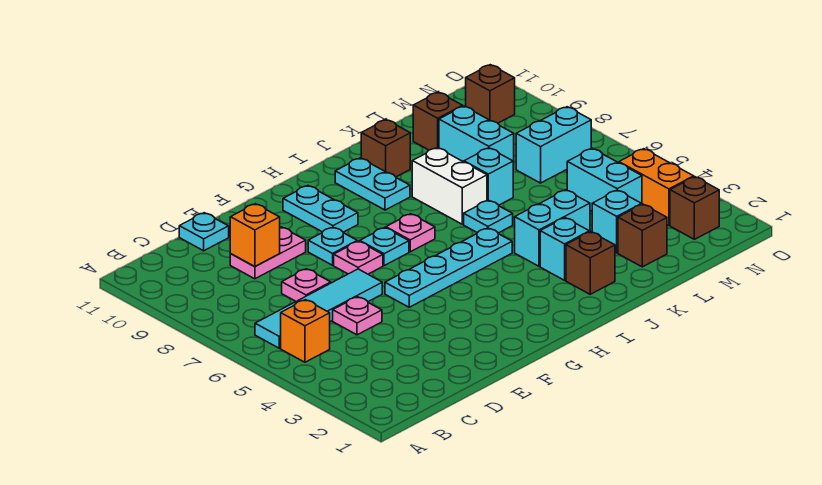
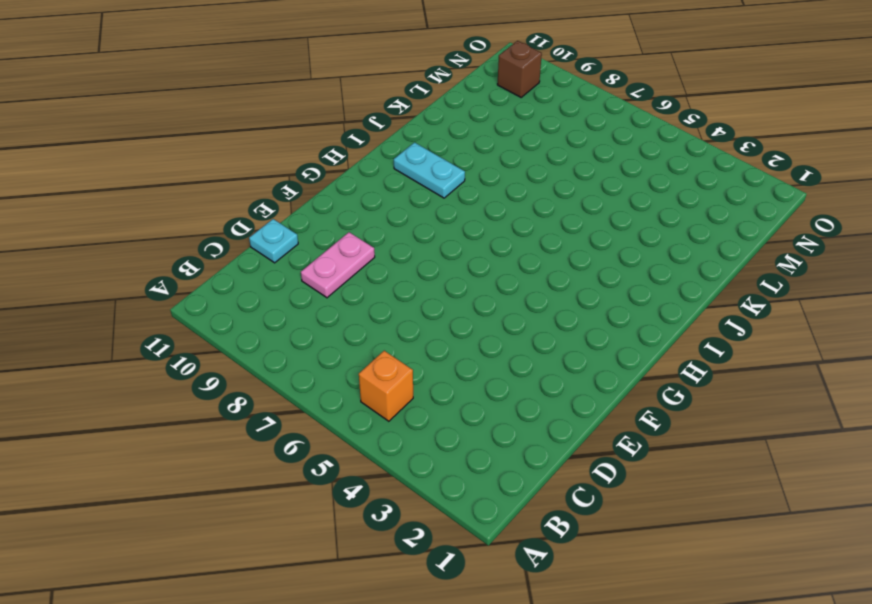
none -> cyan tile B6:E6 level 1
none -> pink plate D5 level 1
none -> pink plate D7 level 1
none -> cyan plate F5:I5 level 1

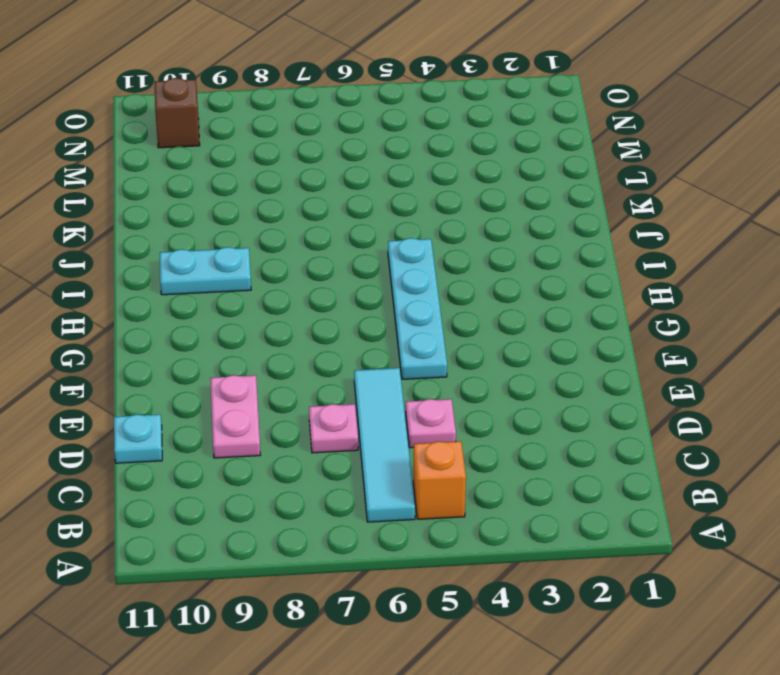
none -> pink plate F7 level 1
none -> cyan plate F8 level 1
none -> cyan plate G7 level 1
none -> cyan plate G9:G10 level 1

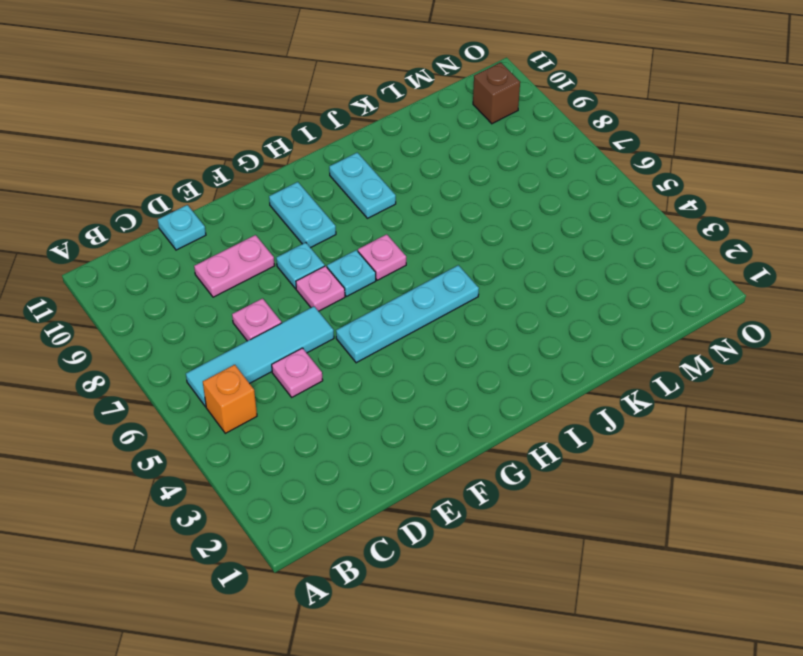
none -> brown brick J2 level 1
none -> cyan brick J3 level 1
none -> cyan brick J4:K4 level 1
none -> cyan plate J6 level 1

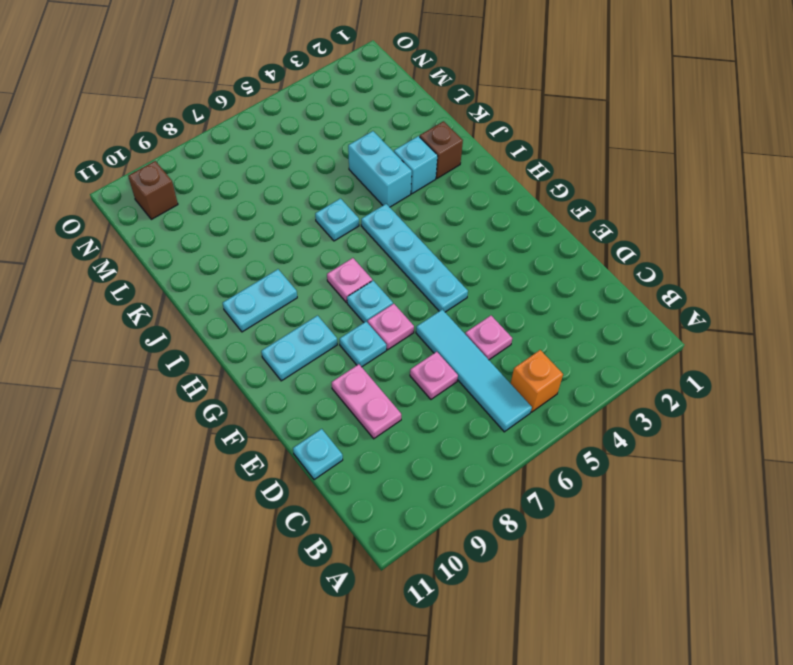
none -> white brick J7:J8 level 1
none -> brown brick J10 level 1
none -> cyan brick K7 level 1
none -> brown brick L2 level 1

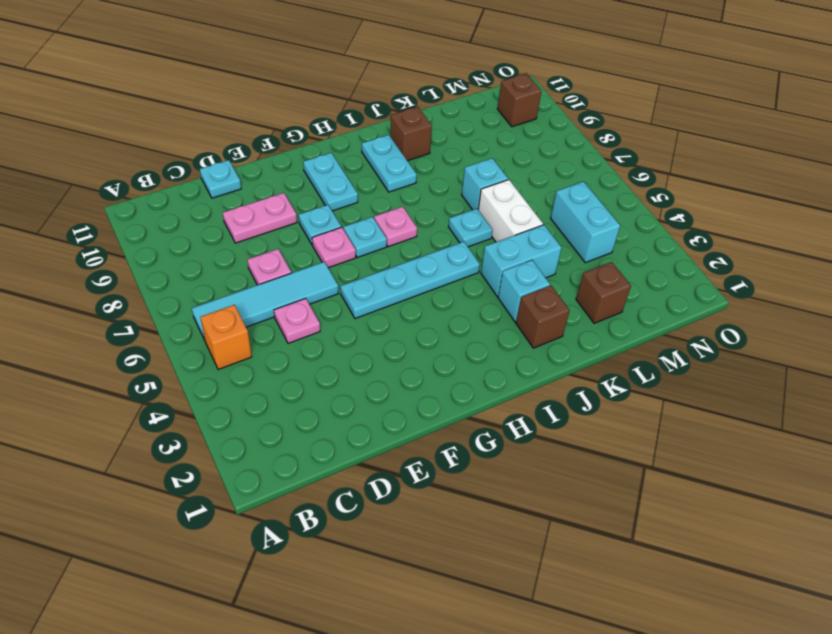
white brick K5:K6 level 1 -> white brick J7:J8 level 1
none -> cyan brick L3 level 1
none -> cyan brick L8:L9 level 1
none -> brown brick L10 level 1
none -> cyan brick M7:N7 level 1

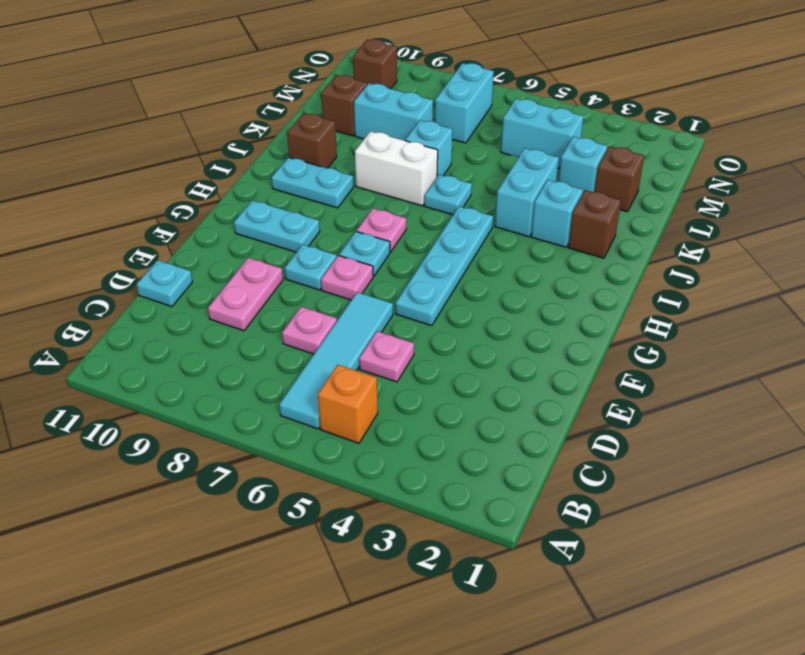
none -> brown brick N2 level 1
none -> orange brick N3:N4 level 1
none -> orange brick D9 level 2

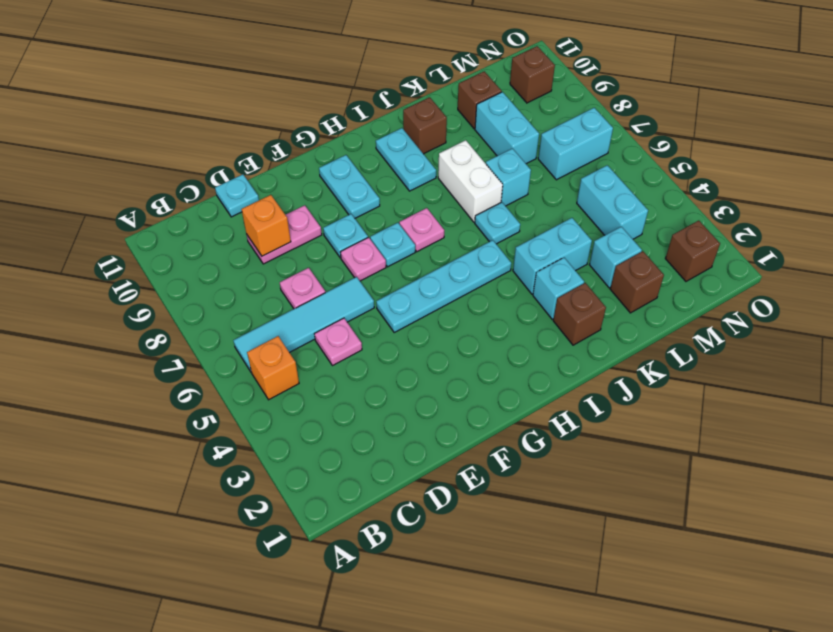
none -> orange brick N3:N4 level 1

